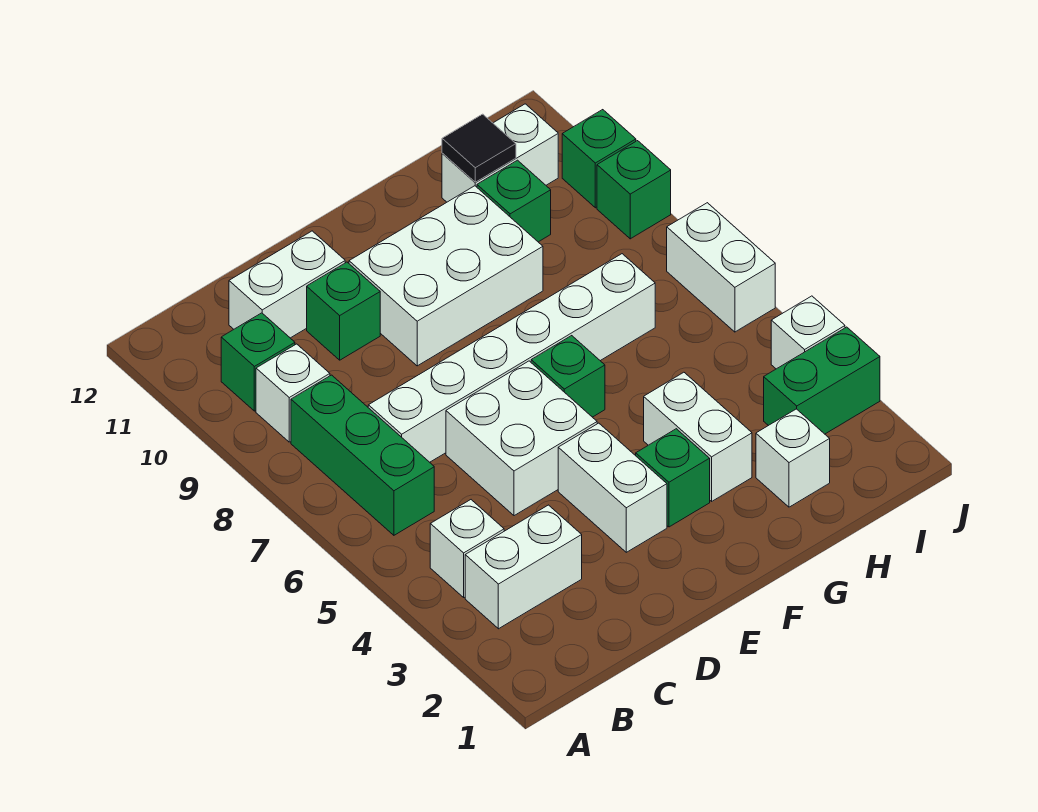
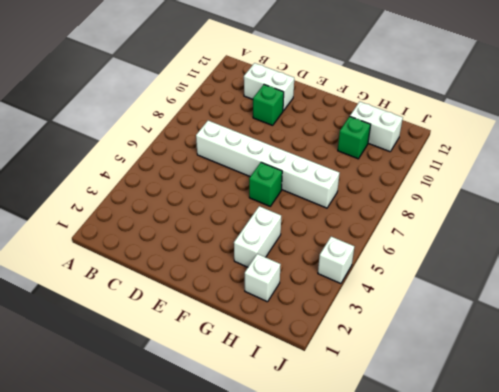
none -> white brick B3:C3 level 1
none -> white brick B4 level 1
none -> green brick B6:B8 level 1

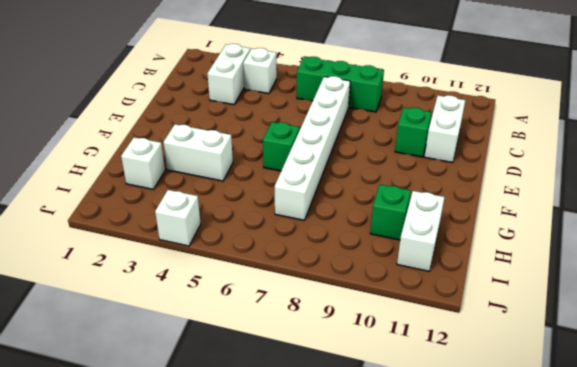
none -> white brick B9 level 1
none -> green brick B10 level 1
none -> white brick D5:E6 level 1

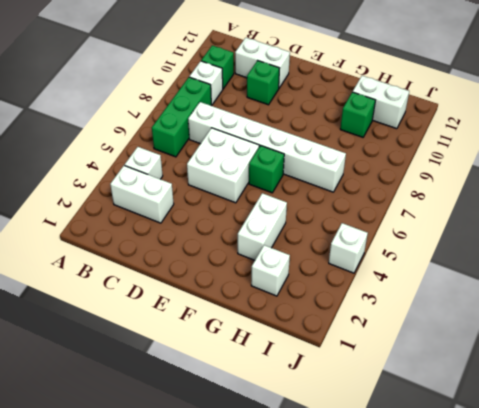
none -> white brick E3:E4 level 1
none -> white brick E9:G10 level 1
none -> green brick F3 level 1

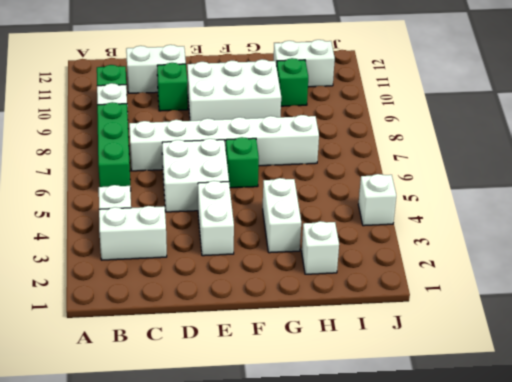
none -> green brick F3 level 1
none -> green brick I3:J3 level 1
none -> white brick J6:J7 level 1

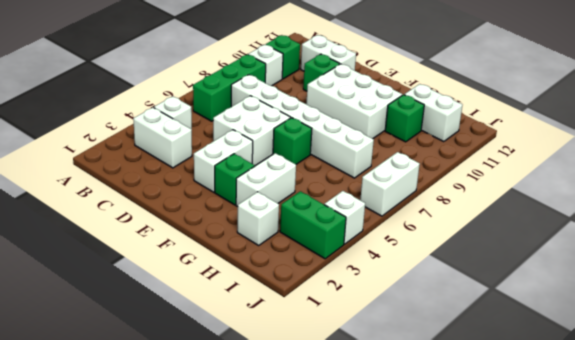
none -> green brick J9 level 1
none -> green brick J10 level 1
none -> black tile H11 level 2

